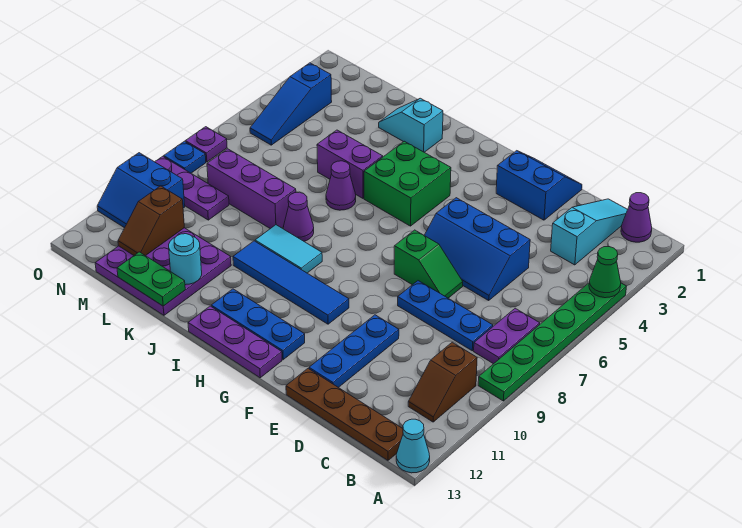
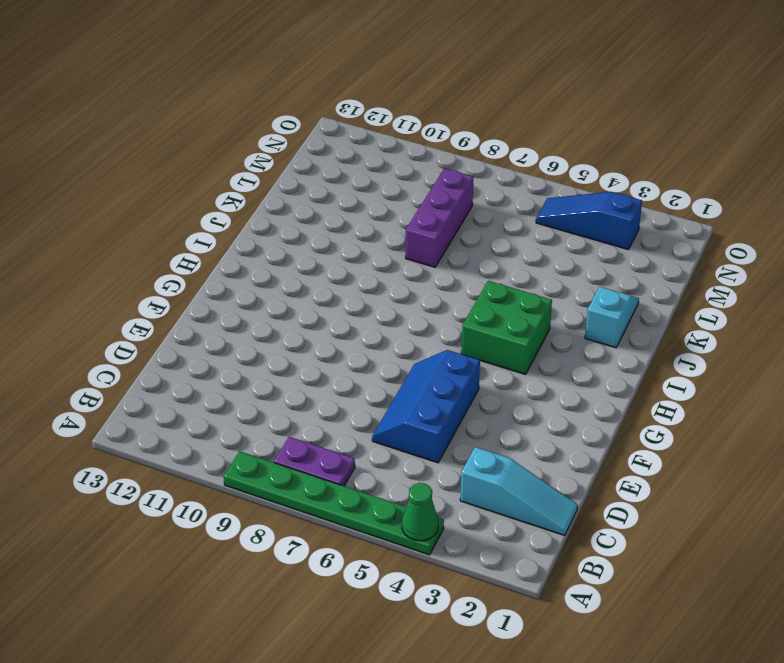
none -> cyan cone A13 level 1
none -> purple cone B1 level 1
none -> brown slope B10:B11 level 1 top 10
none -> brown plate B13:E13 level 1

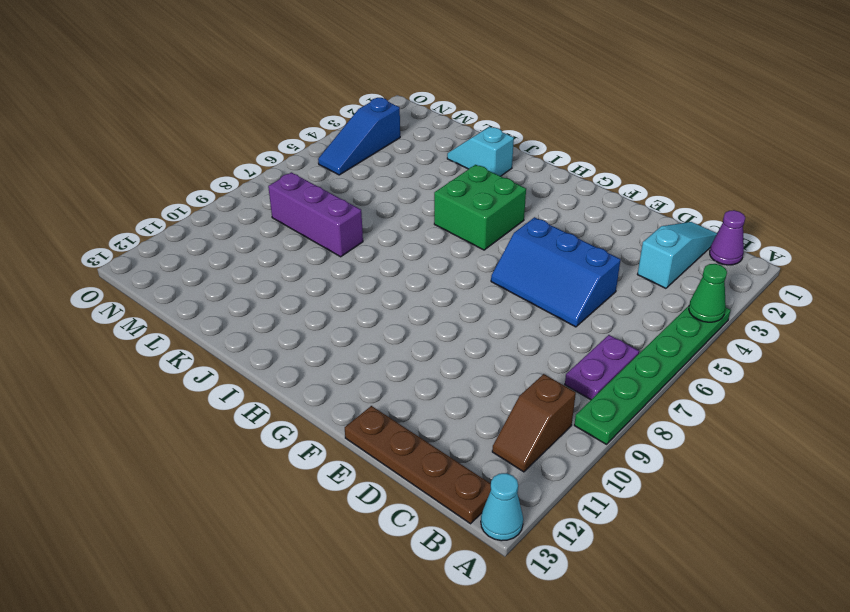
none -> blue plate C8:E8 level 1
none -> blue slope E1:F2 level 1 top 2
none -> green slope E7:F7 level 1 top F
none -> blue plate E10:E12 level 1

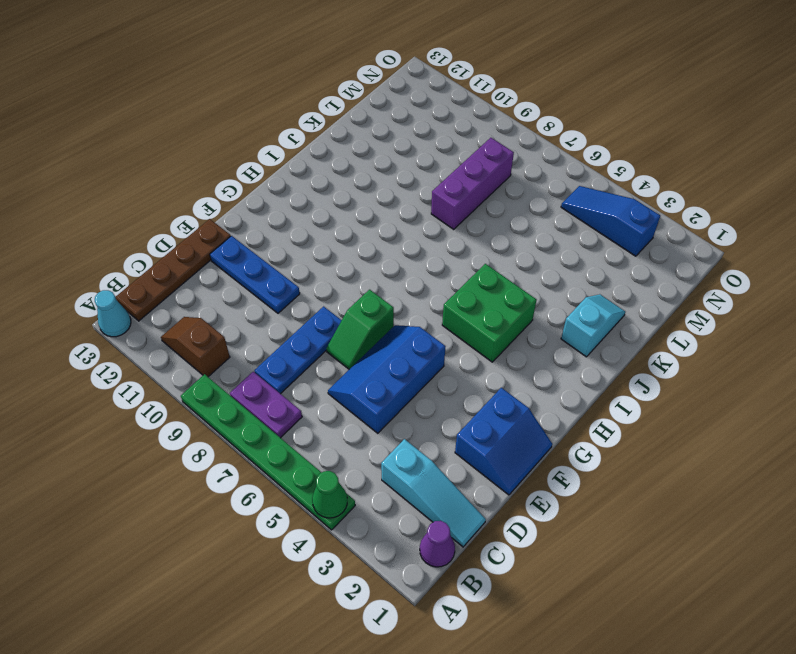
none -> blue tile G10:J10 level 1
none -> blue plate G12:I12 level 1
none -> purple plate G13:I13 level 1
none -> cyan tile I9:J9 level 1

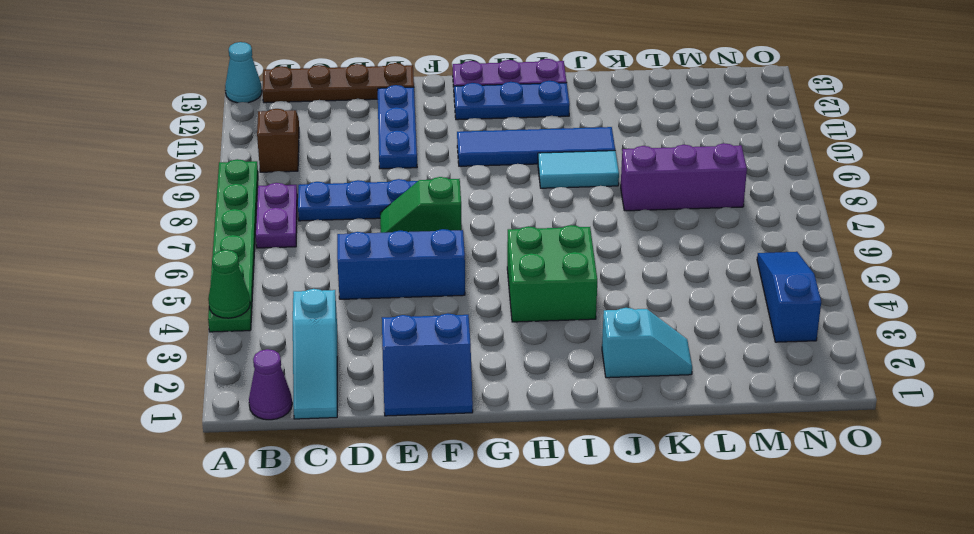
none -> purple brick J5:K5 level 1
none -> purple cone J6 level 1
none -> purple cone J8 level 1
none -> purple plate K11:M13 level 1

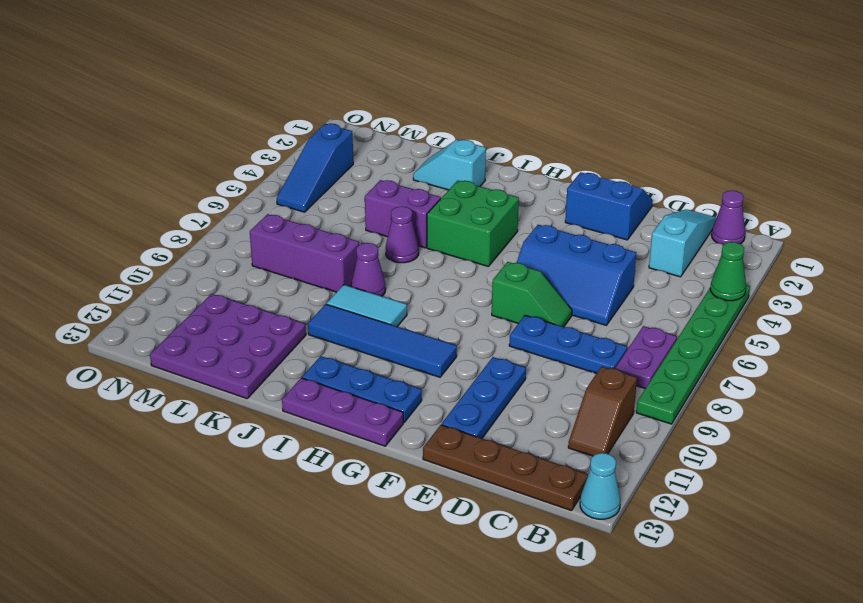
none -> purple plate M9:O9 level 1
none -> blue slope N10:O11 level 1 top 10
none -> purple plate O7 level 1
none -> blue plate O8 level 1

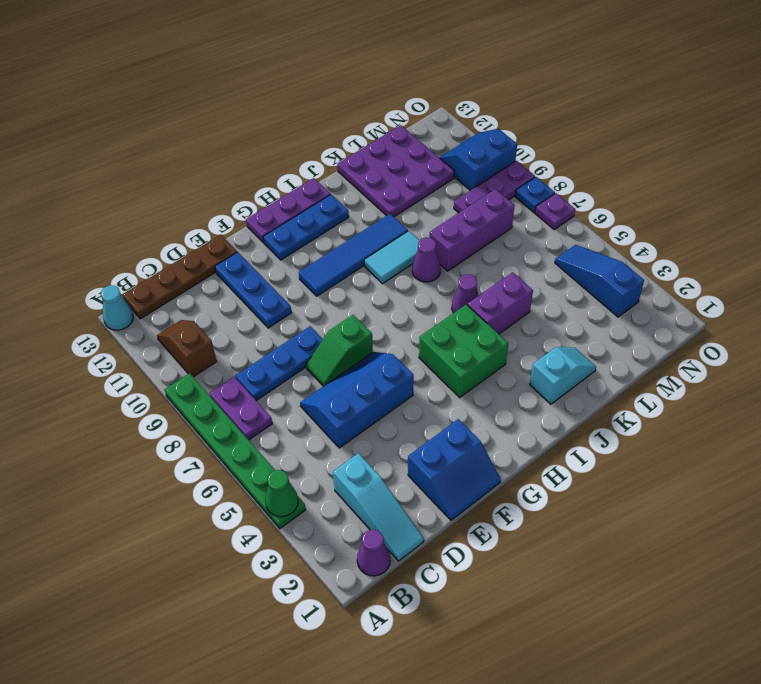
none -> cyan round brick K12 level 2
none -> green plate K13:L13 level 2
none -> brown slope M11:M12 level 2 top 11

